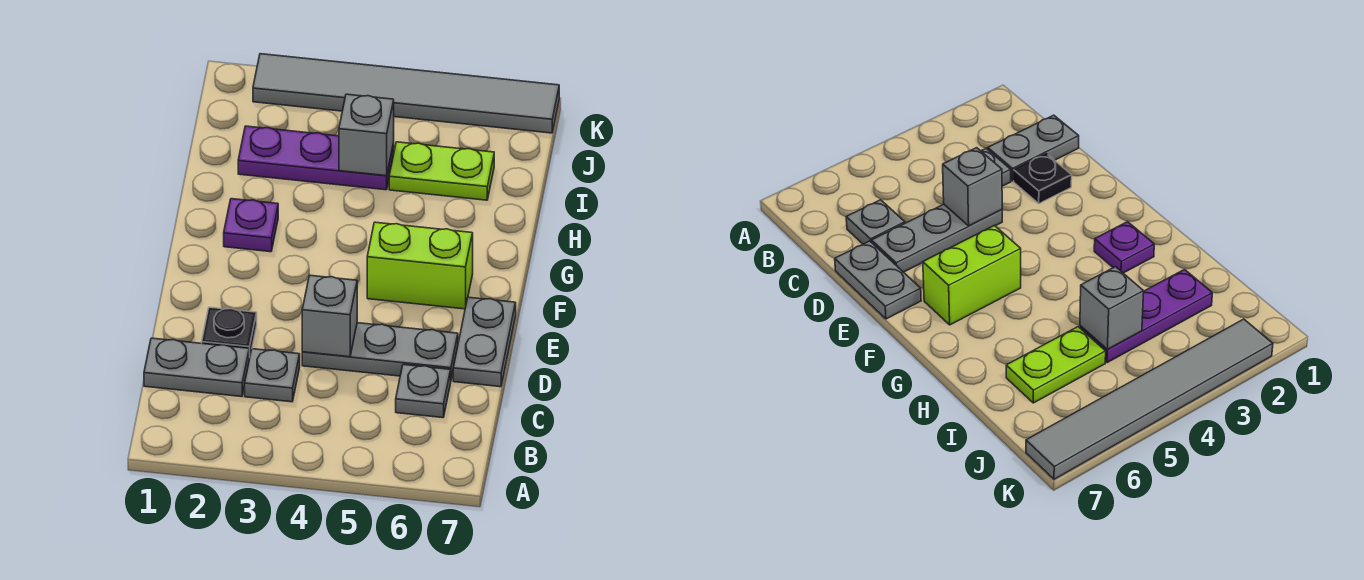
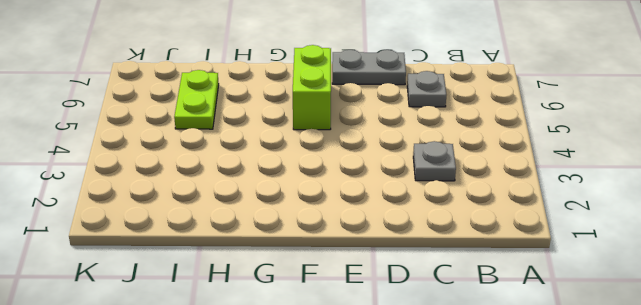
none -> grey plate C1:C2 level 1
none -> black plate D2 level 1
none -> grey plate D4:D6 level 1

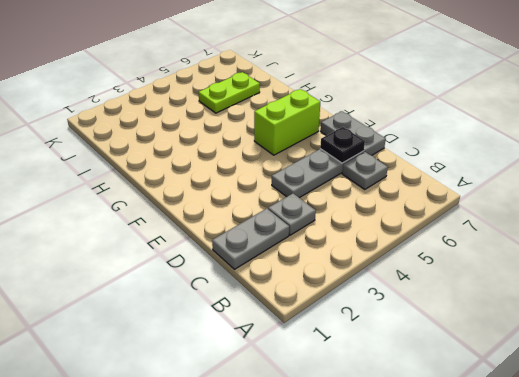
black plate D6 level 2 -> black plate D2 level 1
none -> purple plate G2 level 1
none -> purple plate I2:I4 level 1
none -> grey tile K2:K7 level 1

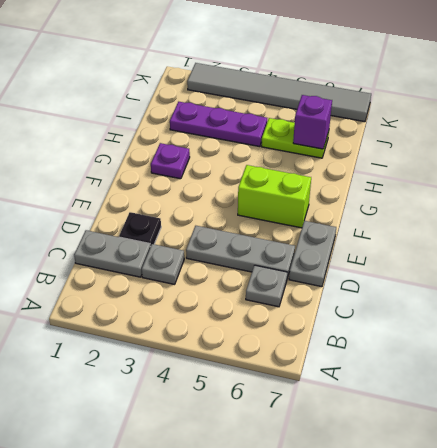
purple brick I6 level 2 -> none
none -> grey brick D4 level 2
none -> grey brick I4 level 2

